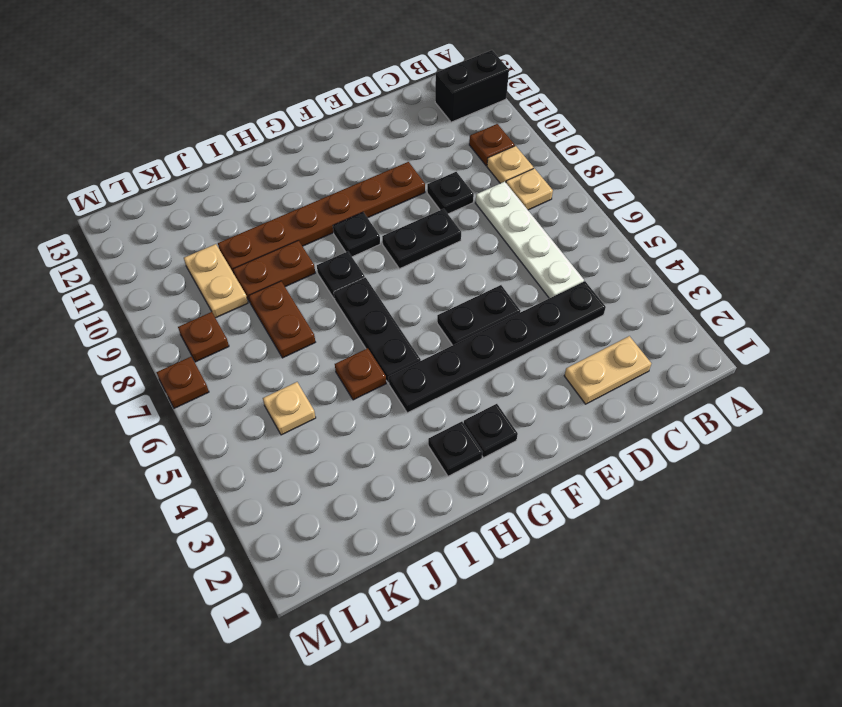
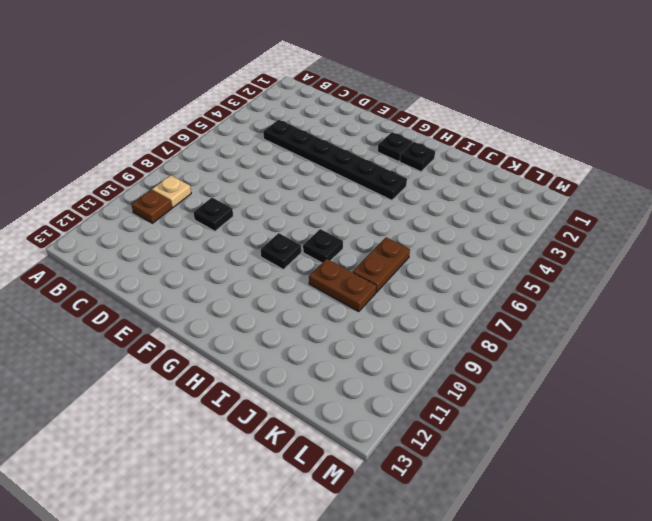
none -> black brick A12:B12 level 1
none -> tan plate B8 level 1
none -> tan plate C2:D2 level 1

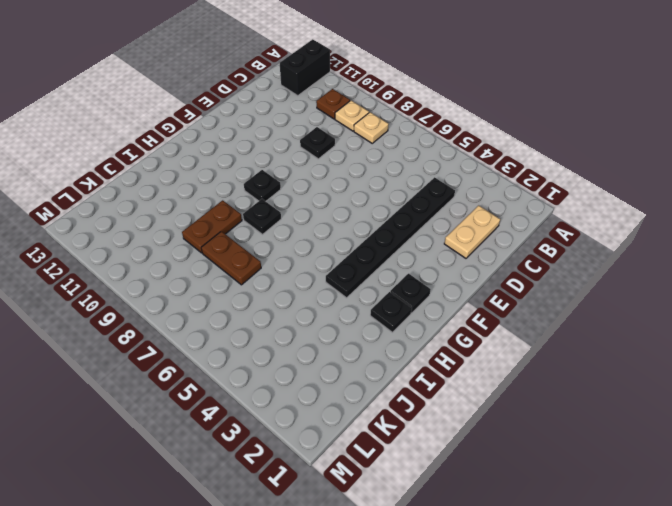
none -> white plate C5:C8 level 1
none -> black plate E5:F5 level 1
none -> black plate E8:F8 level 1

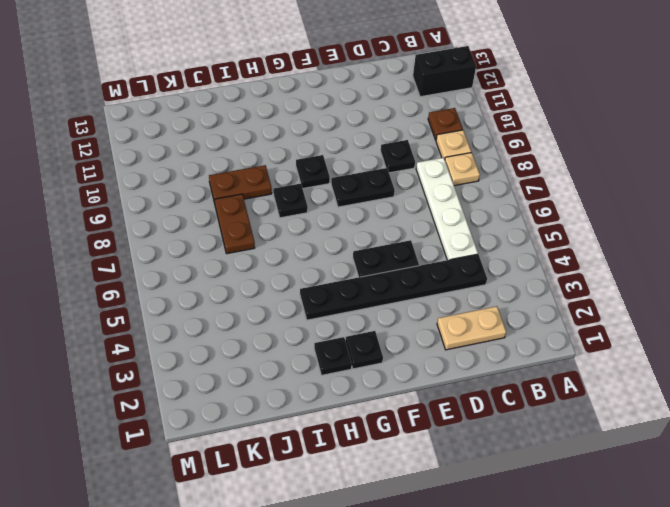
none -> brown plate E10:J10 level 1
none -> black plate H5:H7 level 1
none -> brown plate I5 level 1

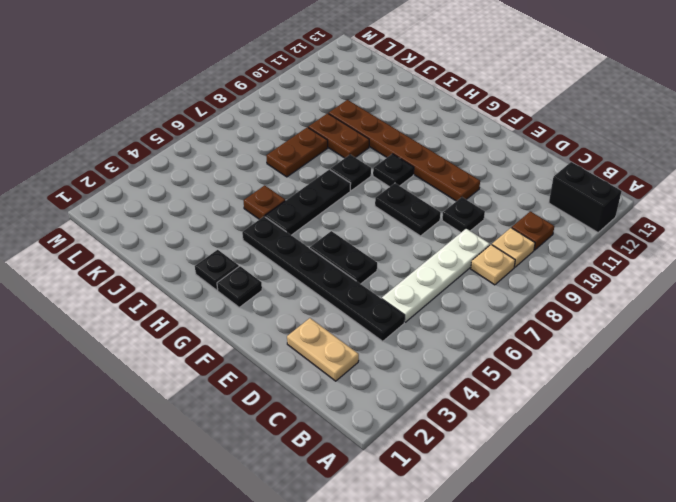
none -> tan plate K5 level 1
none -> tan plate K9:K10 level 1
none -> brown plate L8 level 1

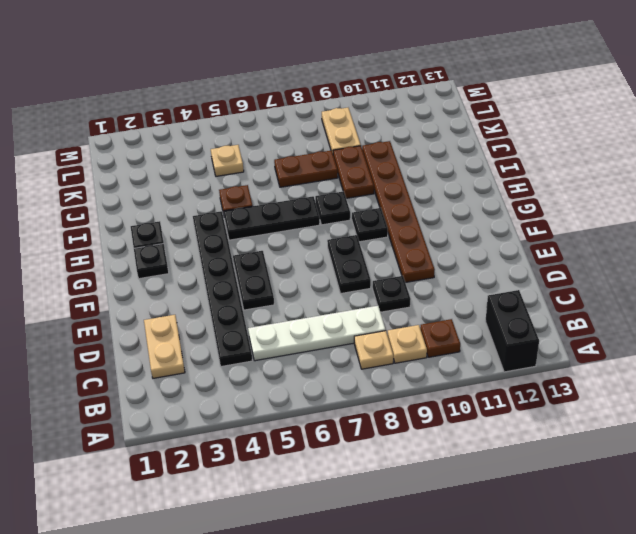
tan plate K9:L9 level 1 -> tan plate K9:K10 level 1
none -> brown plate L8 level 1
none -> brown plate M7 level 1

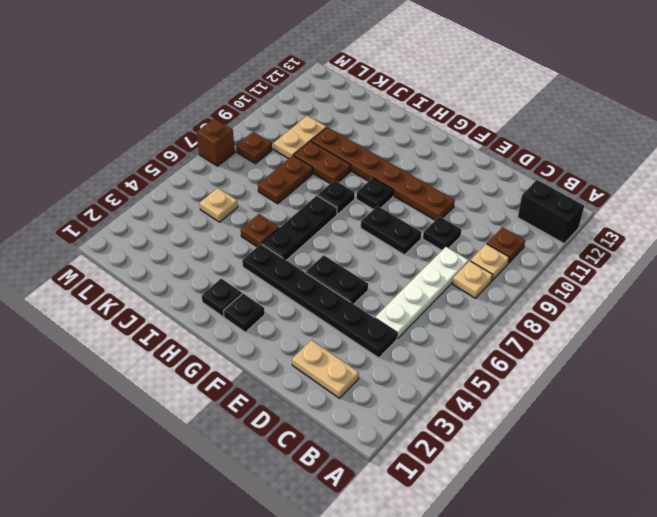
brown brick M7 level 1 -> brown plate M7 level 1

